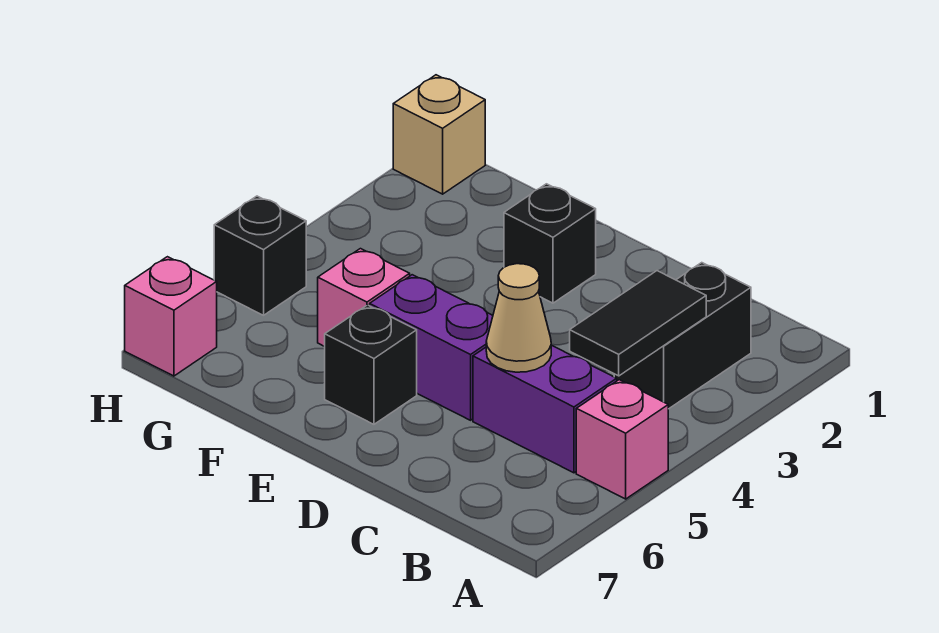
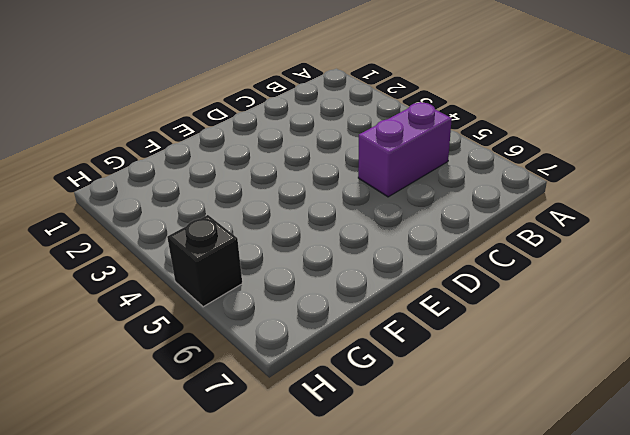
none -> pink brick A5 level 1
none -> black brick B2:B3 level 1
none -> purple brick D5:E5 level 1

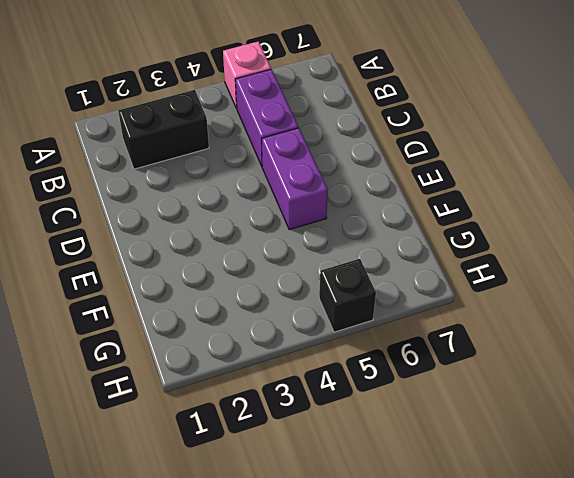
none -> black brick E2 level 1
none -> black brick E6 level 1
none -> pink brick F5 level 1

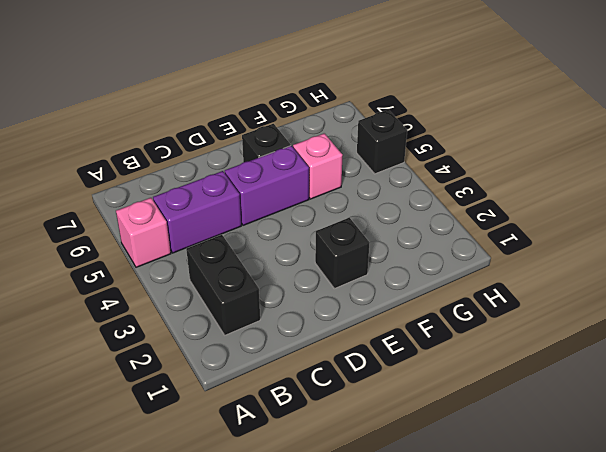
none -> tan brick H1 level 1
none -> pink brick H7 level 1
none -> black tile B3:B4 level 2

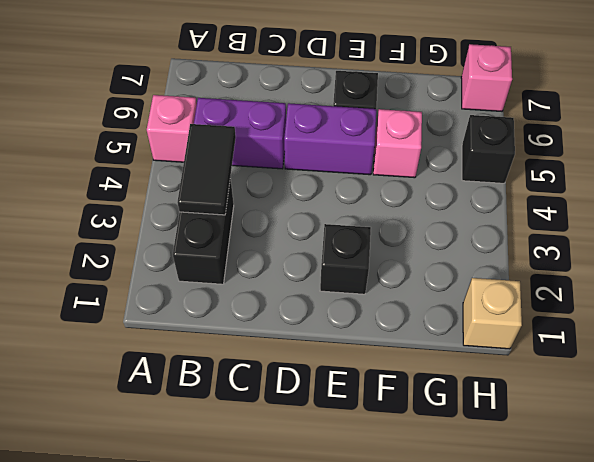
none -> tan cone C5 level 2

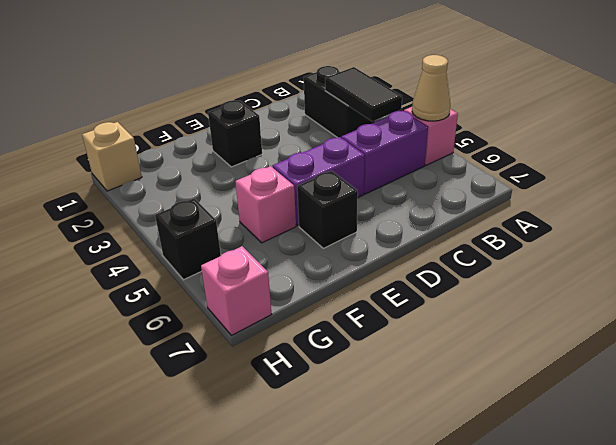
tan cone A5 level 2 -> tan cone C5 level 2

